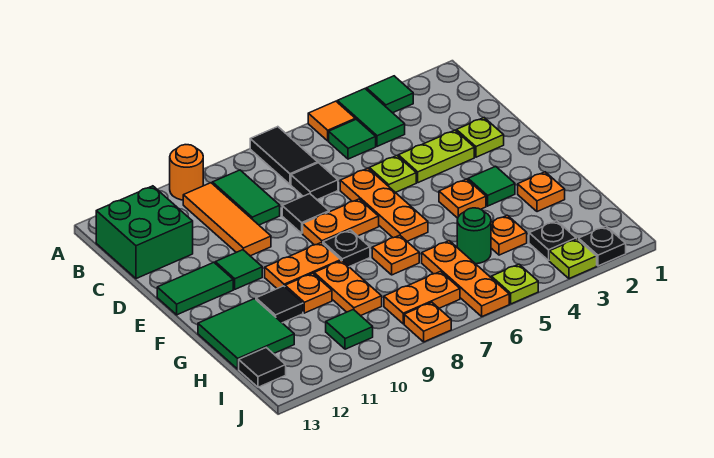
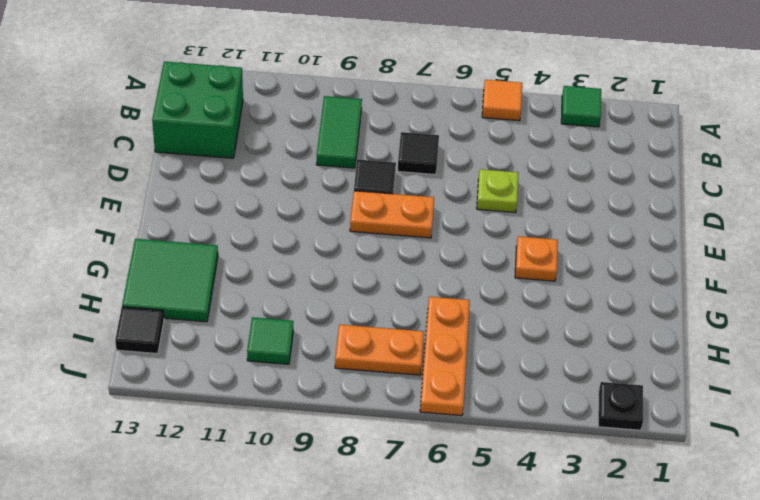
none -> green tile A4:B4 level 1
none -> black tile A7:B7 level 1
none -> orange round brick A10 level 1
none -> green tile B5 level 1

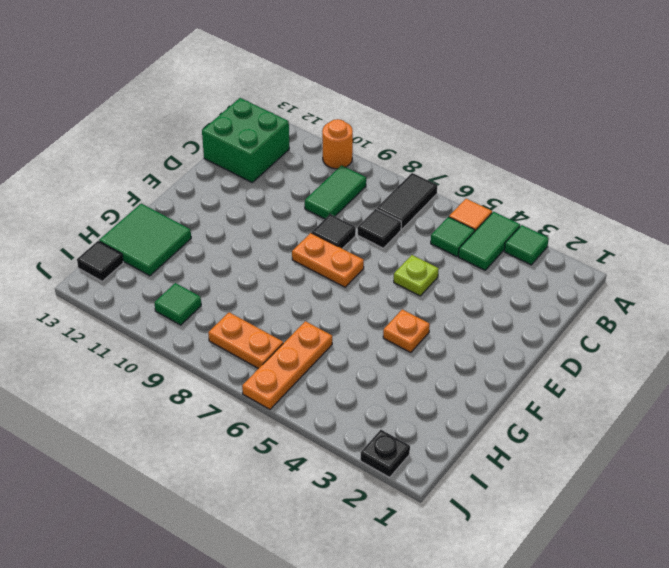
none -> orange tile B10:D10 level 1
none -> lime plate D2 level 1
none -> lime plate D3:D4 level 1
none -> orange plate D6:F6 level 1

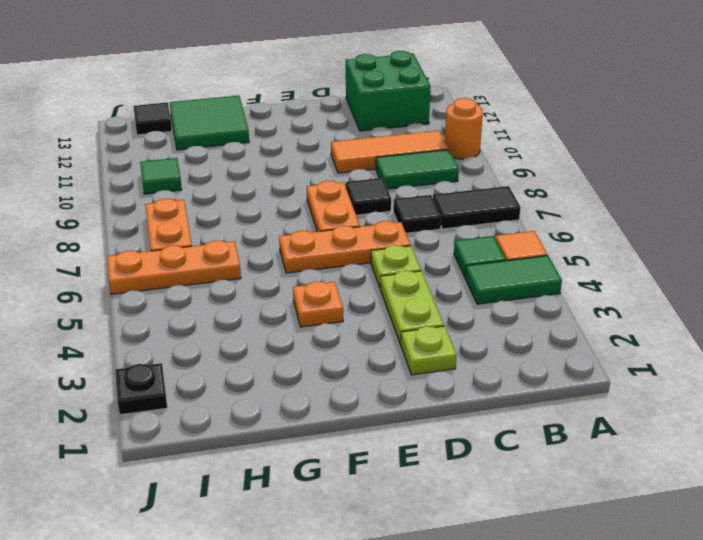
none -> green tile A3 level 1
none -> green tile E11 level 1
none -> green tile E12:E13 level 1
none -> green tile F3 level 1

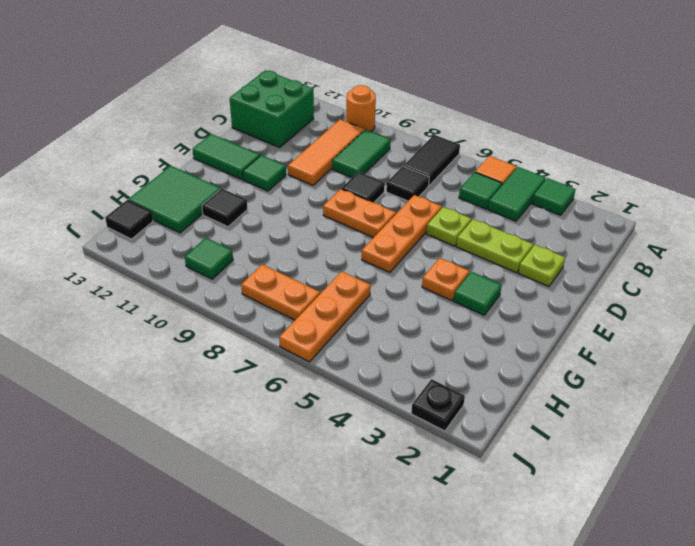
none -> black plate F8 level 1
none -> orange plate F9:F10 level 1
none -> orange plate G2 level 1
none -> orange plate G7 level 1

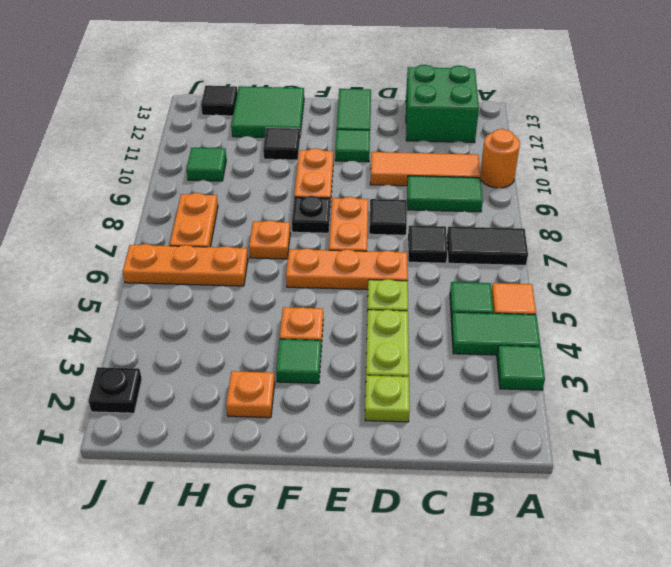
none -> orange plate G9:H9 level 1
none -> orange plate G10 level 1
none -> orange plate H4 level 1
none -> green round brick H5 level 1

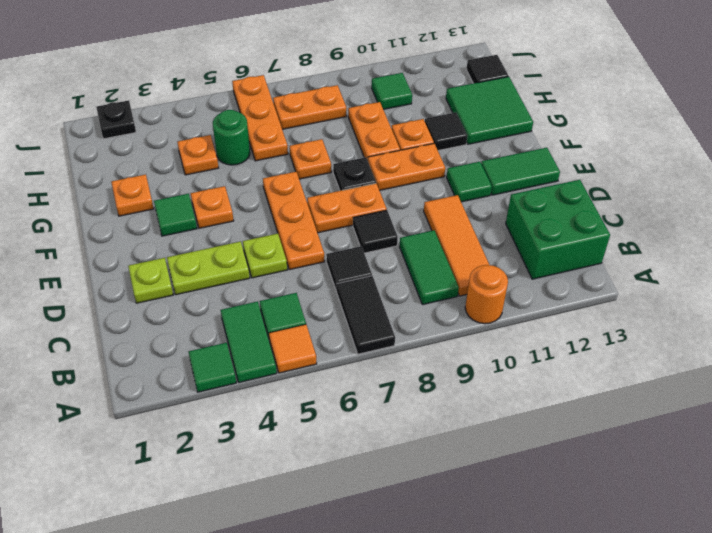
none -> black plate I3 level 1
none -> lime plate J3 level 1
none -> lime plate J5 level 1
none -> orange plate J8 level 1

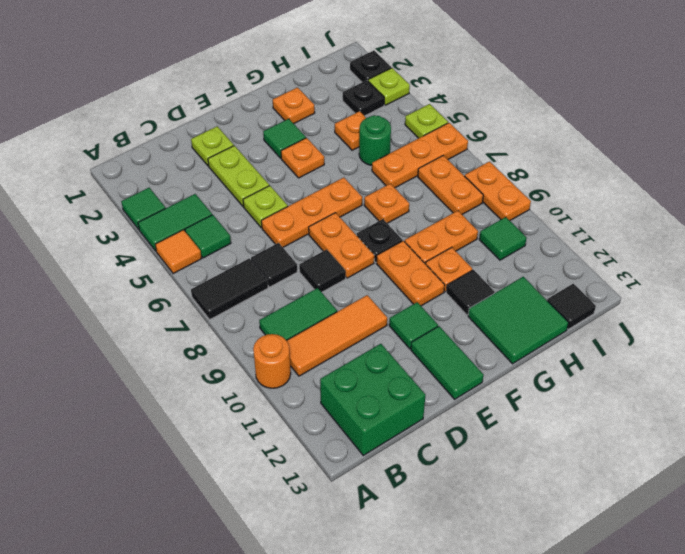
orange plate J8:J9 level 1 -> orange plate J8 level 1

